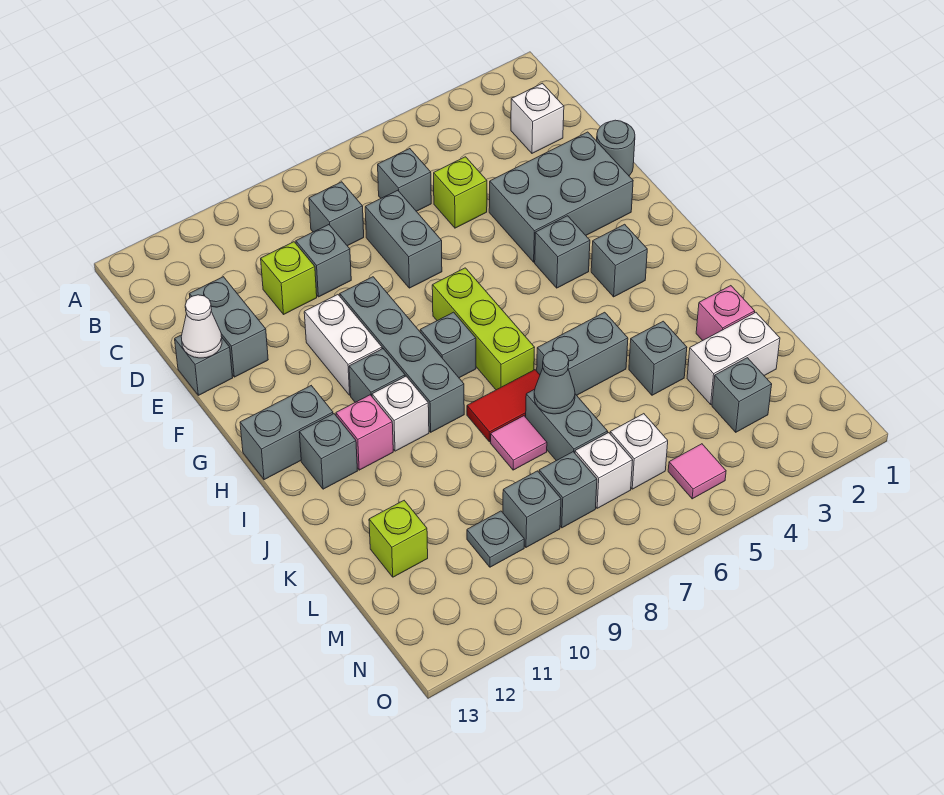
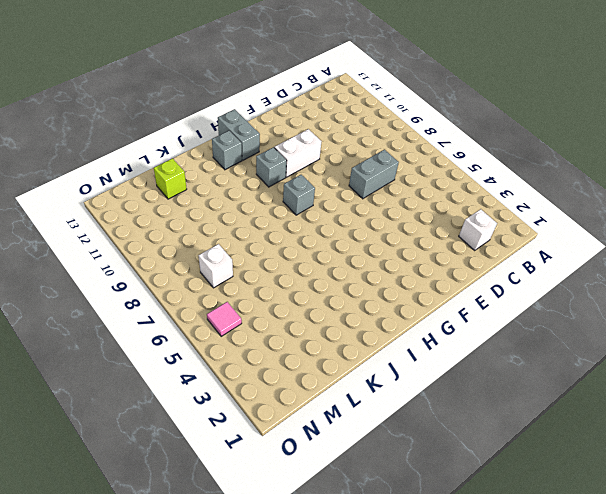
none -> grey brick C6 level 1
none -> grey brick C8 level 1
none -> lime brick D5 level 1
none -> grey brick D9 level 1

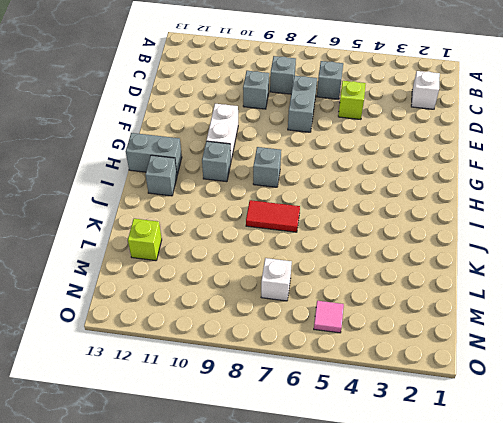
none -> lime brick D10 level 1
none -> grey brick D12:E12 level 1
none -> grey round brick E1 level 1
none -> grey brick E2:F4 level 1

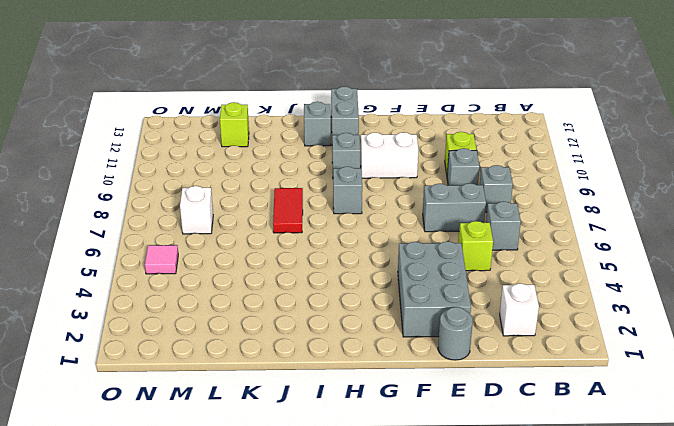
none -> grey brick D12:E12 level 1
none -> grey brick E13 level 1
none -> grey brick F9:I9 level 1
none -> grey brick G4 level 1

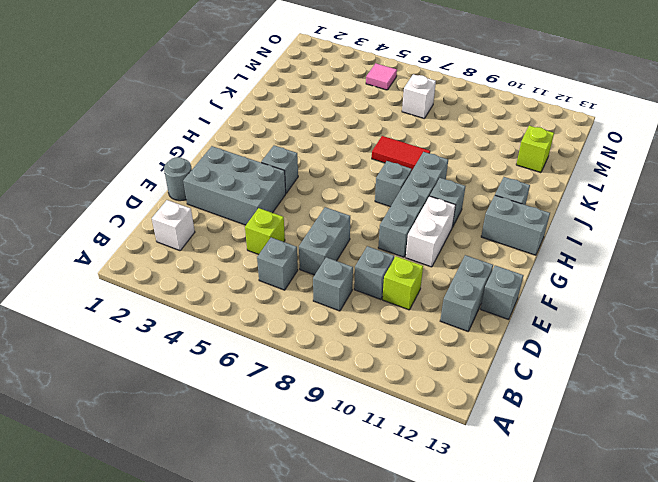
none -> lime brick G7:I7 level 1
none -> grey brick H3 level 1
none -> white brick I10 level 1
none -> pink brick I11 level 1

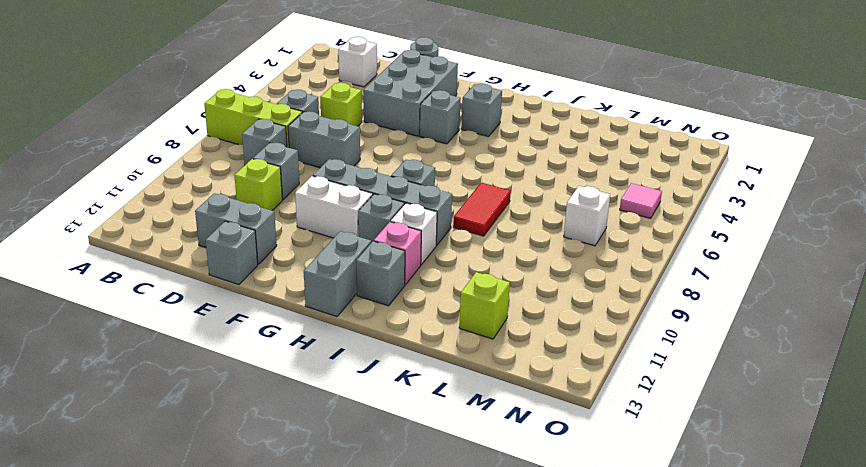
lime brick A7:C7 level 1 -> lime brick G7:I7 level 1
none -> grey brick J5:J6 level 1
none -> pink brick K2 level 1
none -> grey brick K4 level 1
none -> grey brick K7:L7 level 1

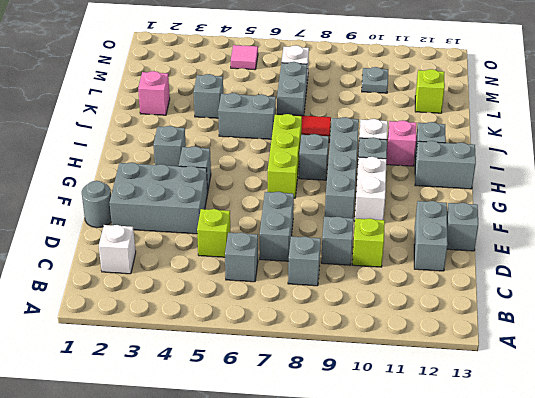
none -> pink tile K8 level 1
none -> white brick L2:L3 level 1
none -> grey brick M3 level 1
none -> white brick M6 level 1

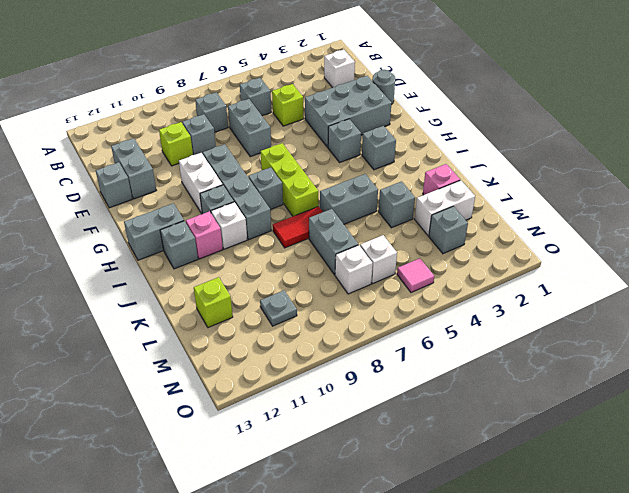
none -> pink tile K8 level 1
none -> grey brick M8 level 1
none -> grey brick M9 level 1
none -> white cone E13 level 2

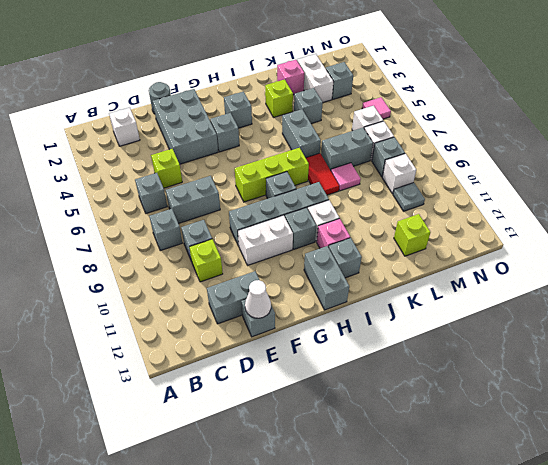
lime brick J3 level 1 -> none
white brick M9 level 1 -> grey brick M9 level 1
none -> grey cone K7 level 2

